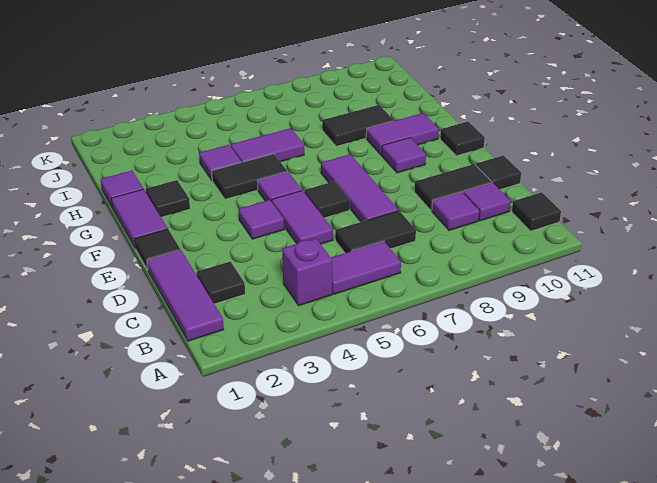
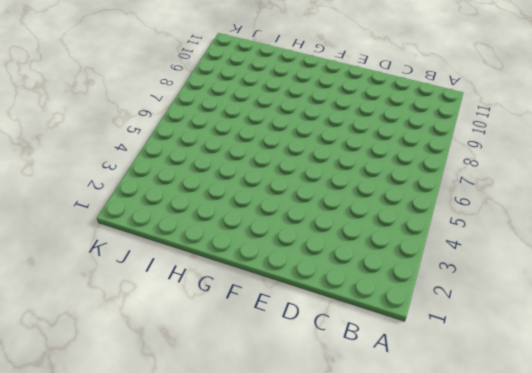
none -> purple tile B1:D1 level 1
none -> purple brick B4 level 1
none -> purple tile B5:B6 level 1

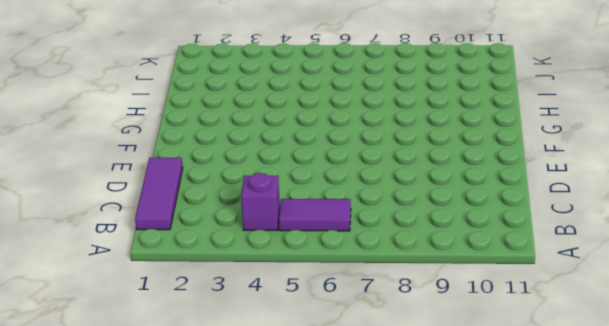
none -> black tile B11 level 1
none -> black tile C2 level 1
none -> black tile C6:C7 level 1

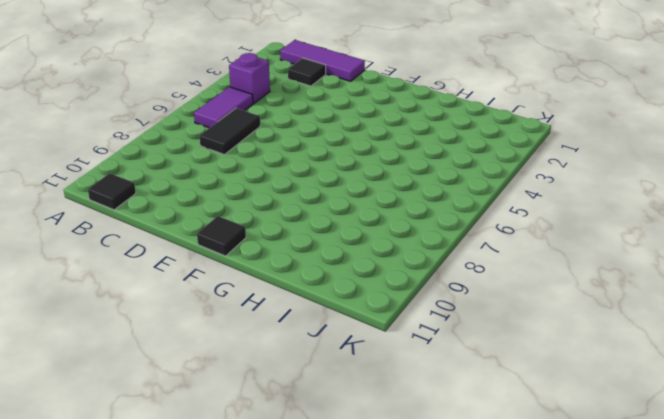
none -> purple tile C9 level 1
none -> purple tile C10 level 1
none -> purple tile D5:E5 level 1

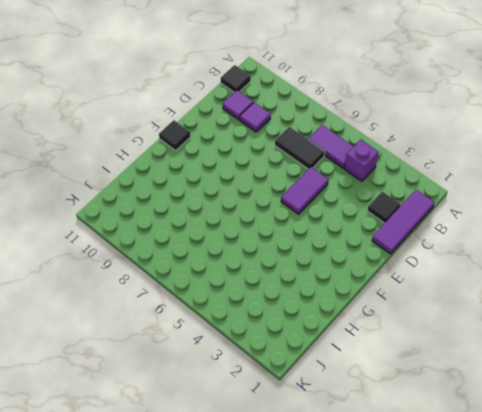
none -> purple tile D7:F7 level 1
none -> black tile D9:D10 level 1
none -> black tile D11 level 1

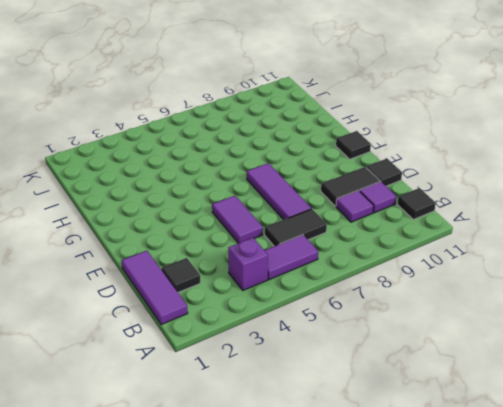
none -> black tile E1 level 1
none -> purple tile E4 level 1
none -> black tile E6 level 1

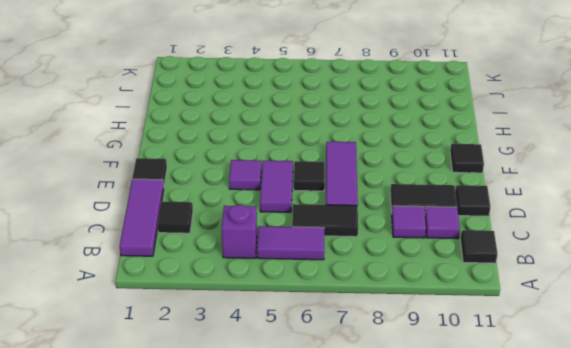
none -> purple tile F1:G1 level 1
none -> purple tile F5 level 1
none -> purple tile F9 level 1

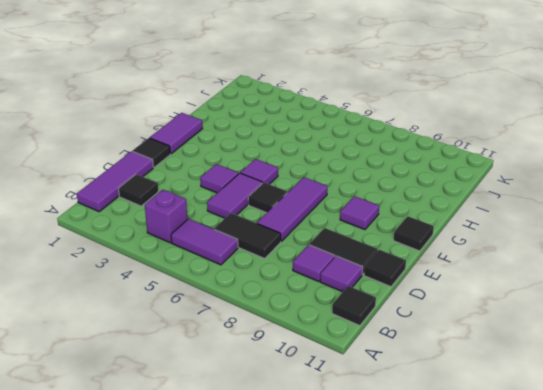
none -> black tile G2 level 1
none -> black tile G4:G5 level 1
none -> purple tile G9:G10 level 1

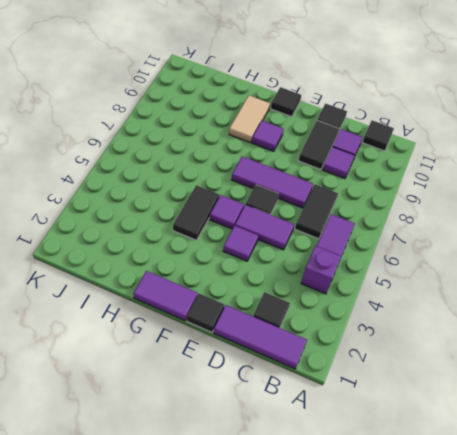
tan tile G9:G10 level 1 -> purple tile G9:G10 level 1
none -> black tile G2 level 1
none -> purple tile H1 level 1
none -> purple tile H4 level 1

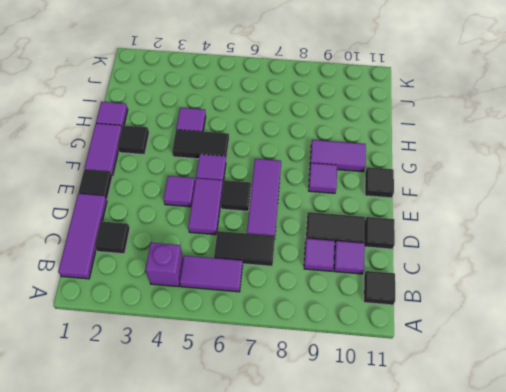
none -> purple tile H5:H6 level 1
none -> black tile H8:H9 level 1

